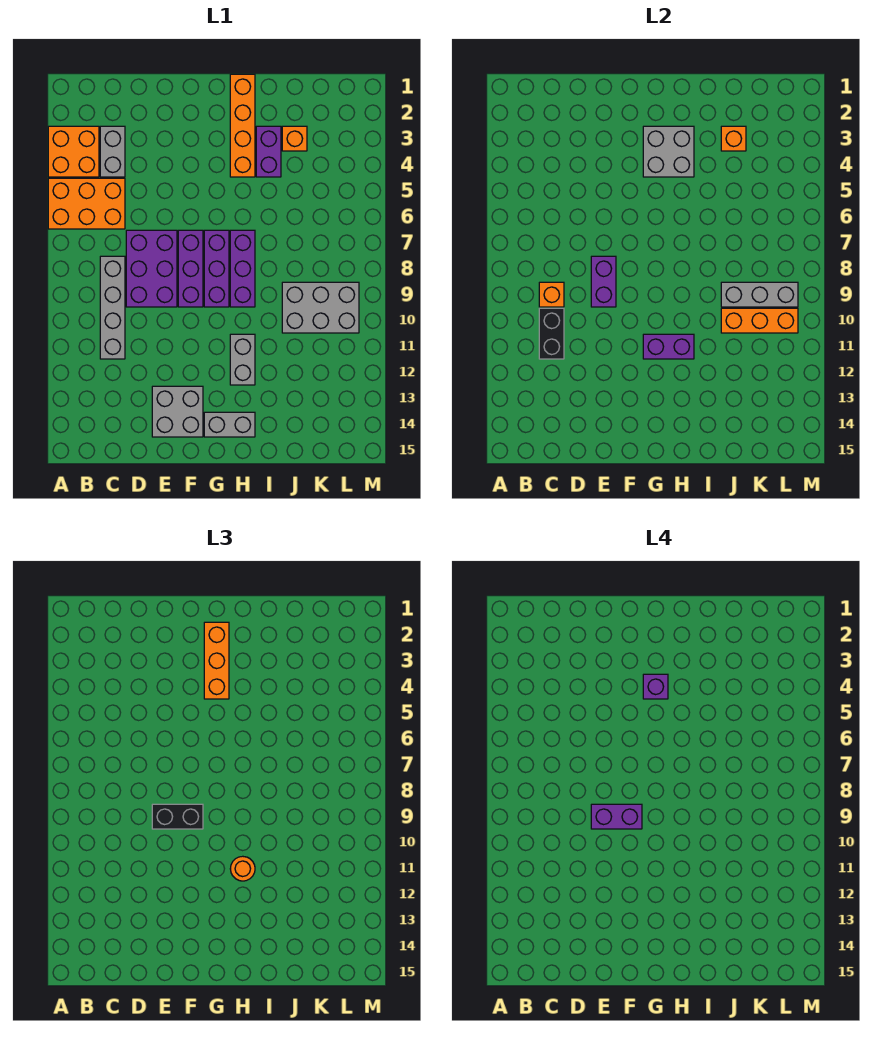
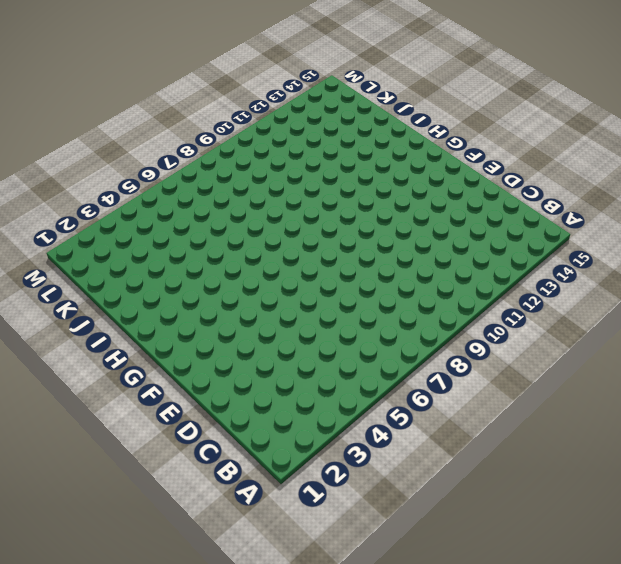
none -> orange brick A3:B4 level 1
none -> orange brick A5:C6 level 1
none -> grey brick C3:C4 level 1

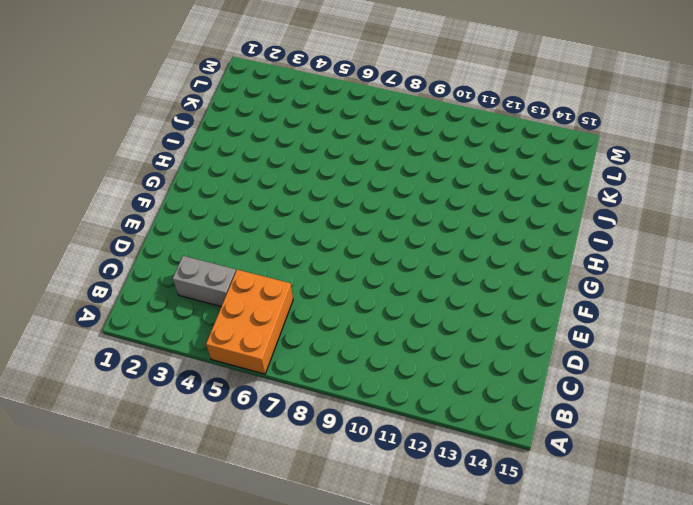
none -> orange brick A3:B4 level 1
none -> grey brick C8:C11 level 1
none -> purple brick D7:E9 level 1

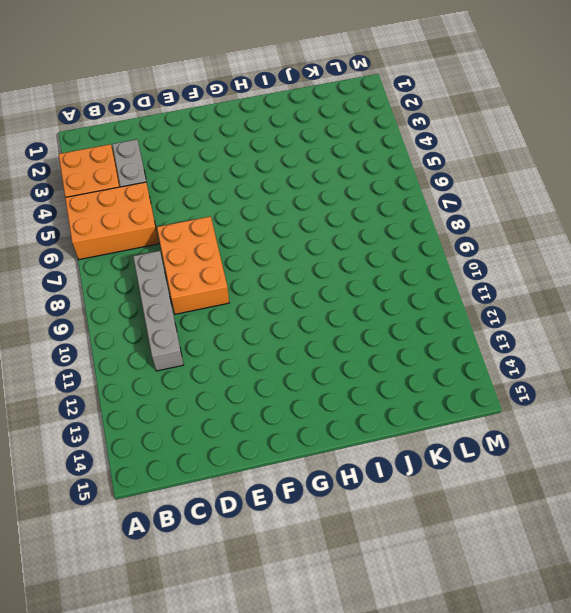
orange brick D7:E9 level 1 -> purple brick D7:E9 level 1
none -> grey brick E13:F14 level 1
none -> purple brick F7:F9 level 1
none -> purple brick G7:G9 level 1

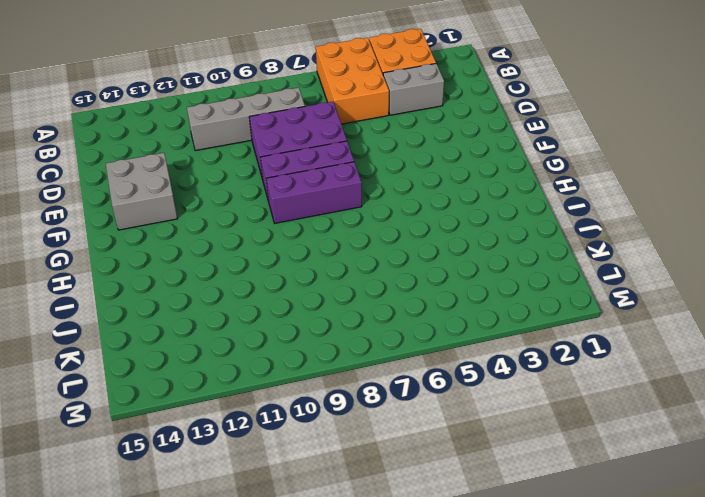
none -> grey brick G14:H14 level 1
none -> orange brick H1:H4 level 1
none -> purple brick H7:H9 level 1

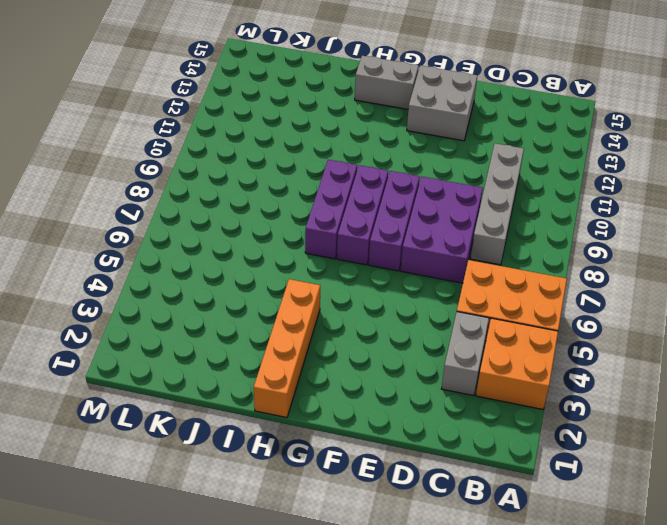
none -> grey brick H11:H12 level 1
none -> purple brick I3:I4 level 1
none -> orange brick J3 level 1

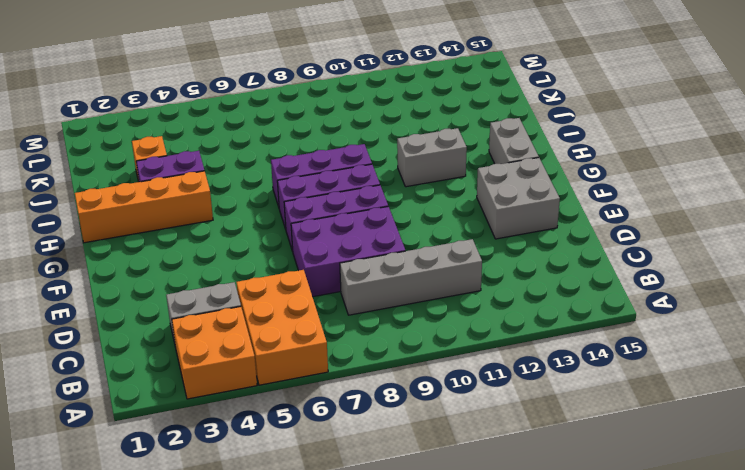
none -> grey brick J9:L10 level 1
none -> orange brick C9 level 2
none -> black brick C10:C11 level 2

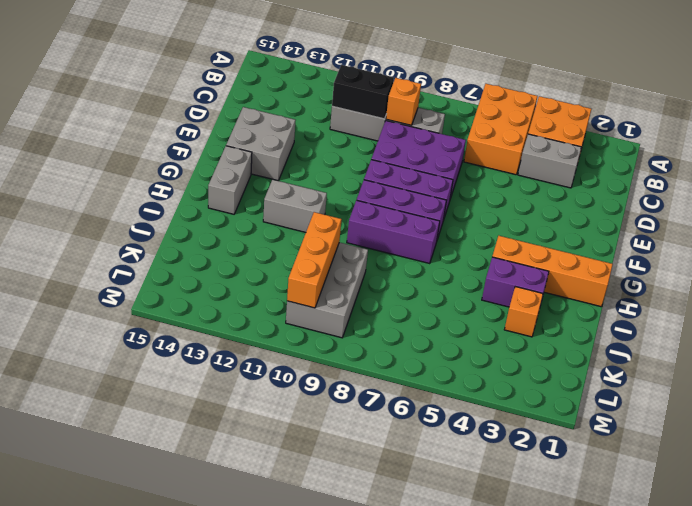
none -> purple brick E8:E9 level 2
none -> grey brick G3:H4 level 2
none -> purple brick G11:H11 level 2

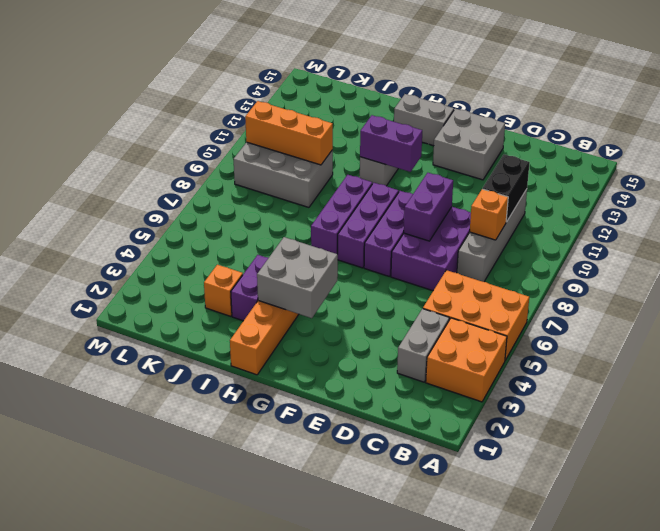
none -> orange brick J3 level 2
none -> grey brick J9:L9 level 2
none -> black brick E9:F9 level 3

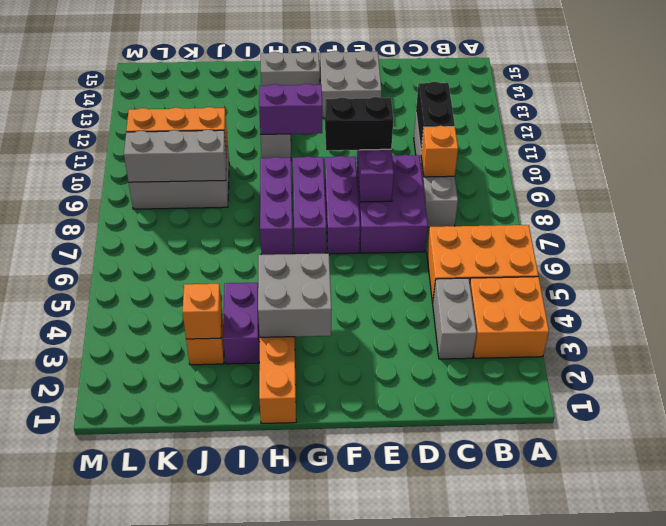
none -> orange brick G2:G4 level 3
none -> orange round brick H11 level 3
none -> purple brick E9:F9 level 4

